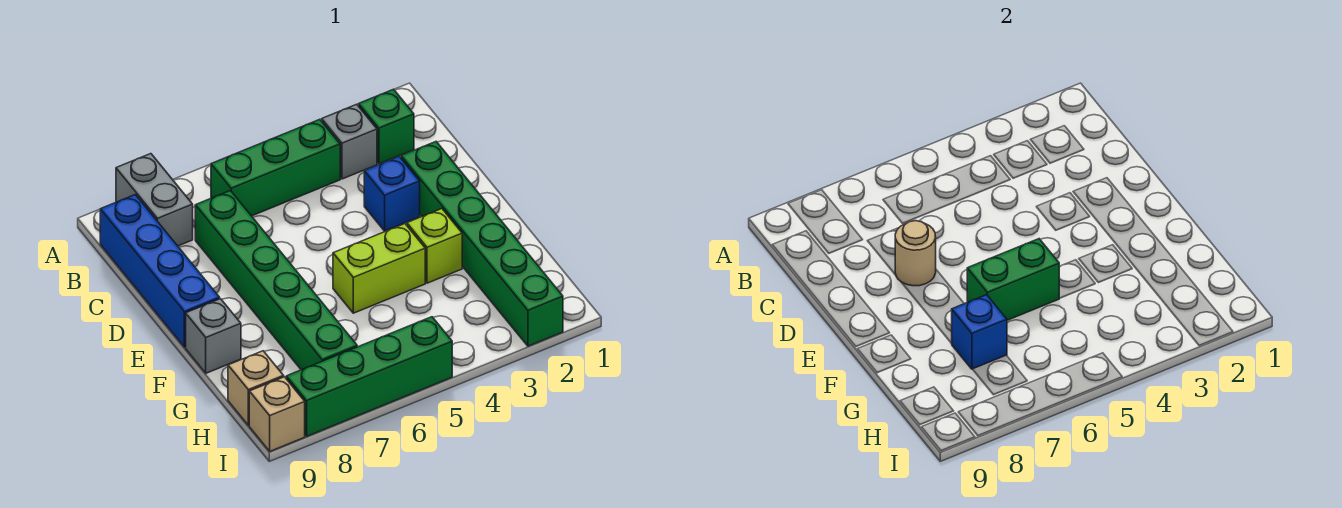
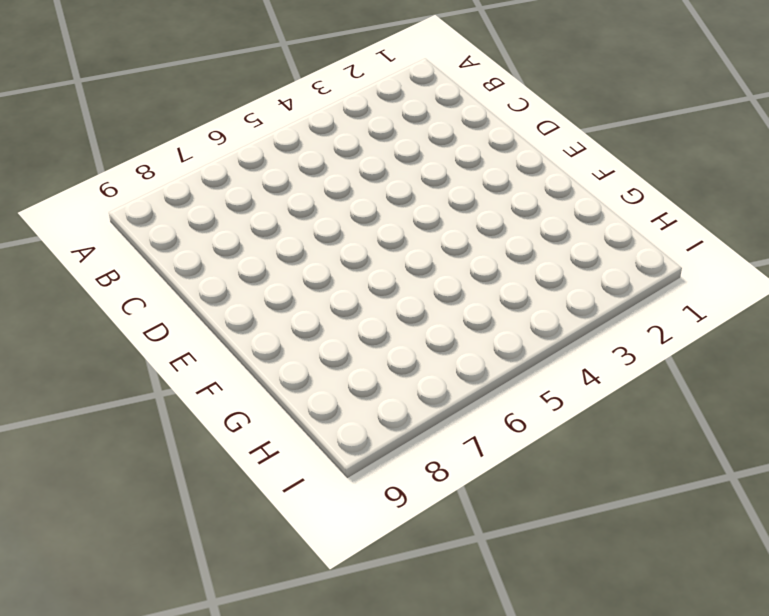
none -> grey brick A8:B8 level 1
none -> green brick B2 level 1
none -> grey brick B3 level 1

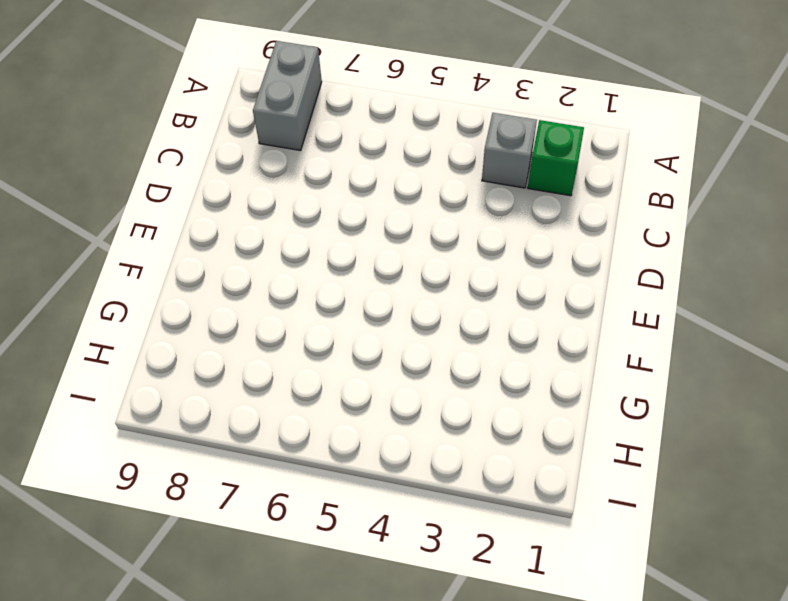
none -> green brick B4:B6 level 1
none -> blue brick B9:E9 level 1
none -> green brick C7:H7 level 1

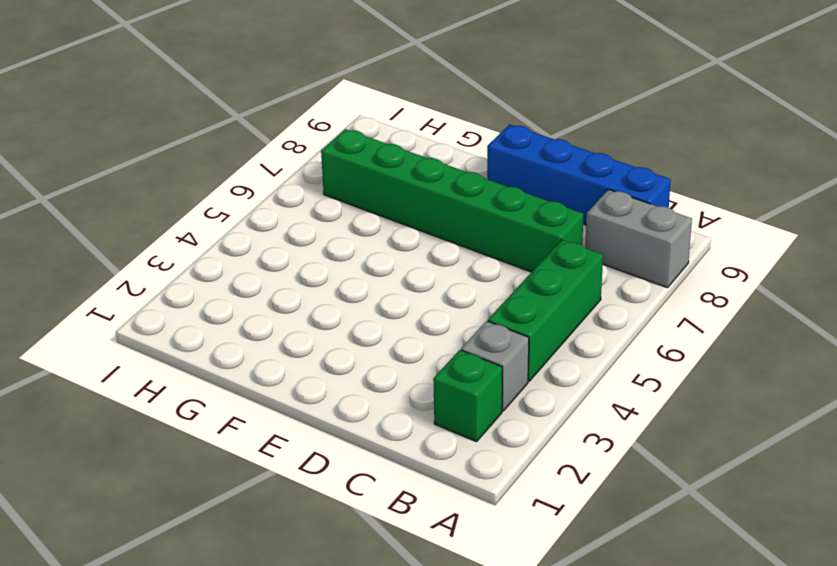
none -> green brick D2:I2 level 1
none -> blue brick D3 level 1
none -> lime brick F3 level 1

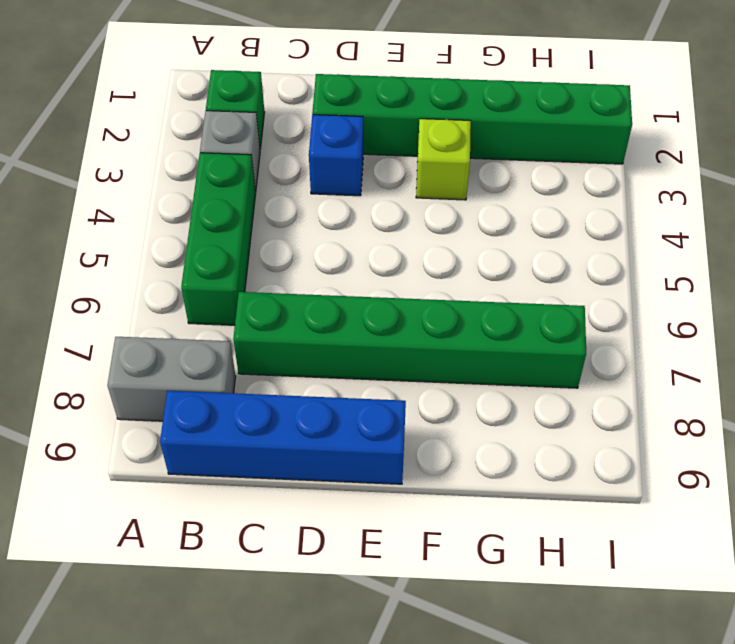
none -> lime brick F4:F5 level 1
none -> grey brick F9 level 1
none -> tan brick H9 level 1

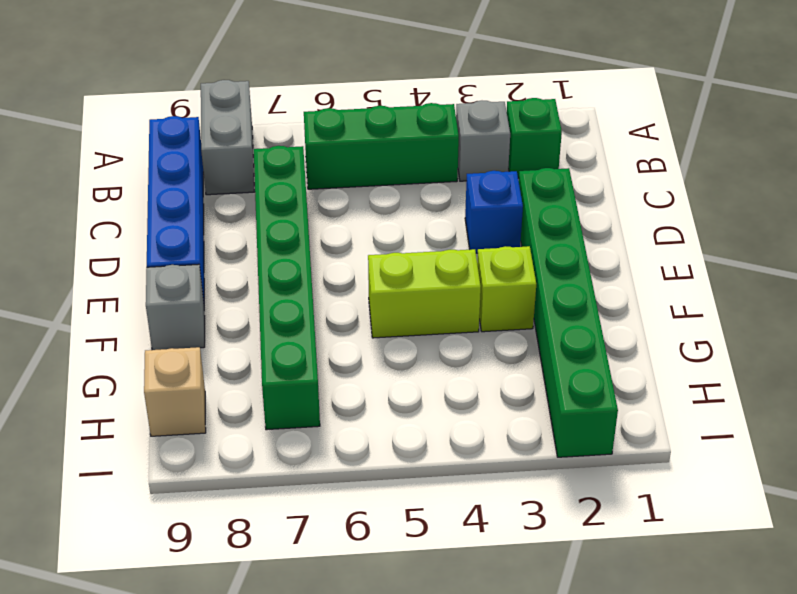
none -> green brick I5:I8 level 1
none -> tan brick I9 level 1
none -> tan round brick D7 level 2

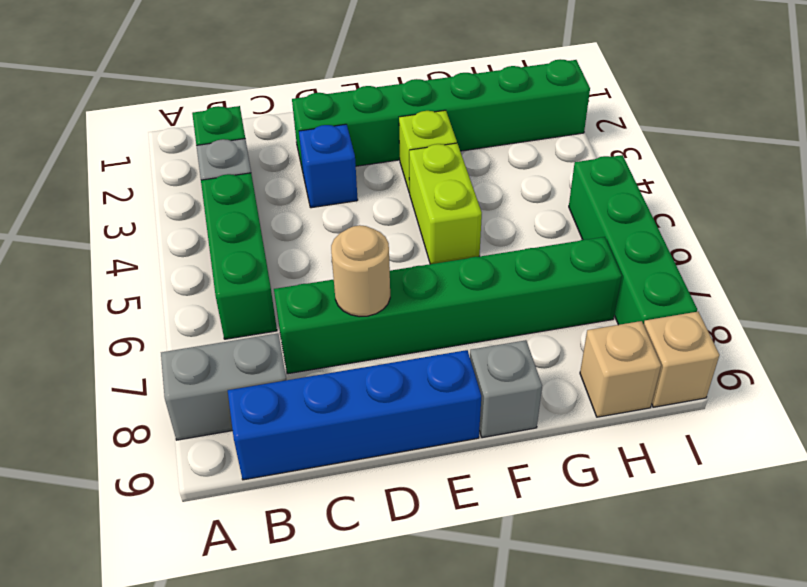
none -> green brick F5:F6 level 2
none -> blue brick G7 level 2

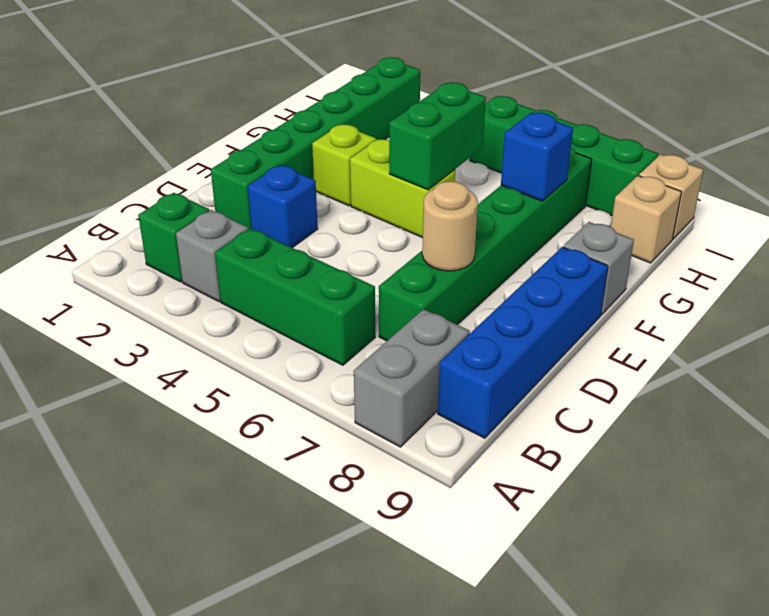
green brick F5:G5 level 2 -> green brick F5:F6 level 2

